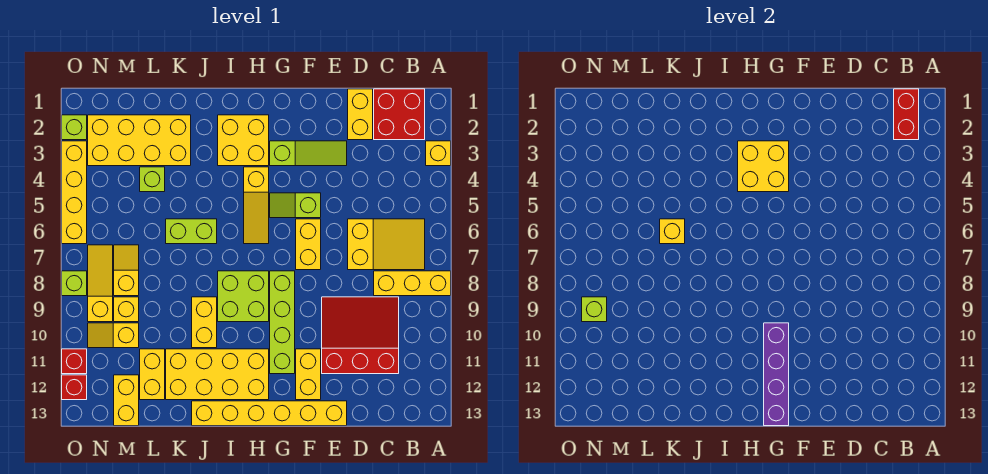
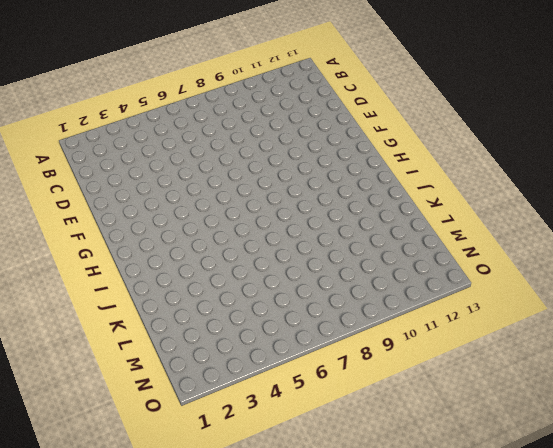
none -> yellow brick A3 level 1
none -> yellow brick A8:C8 level 1
none -> red brick B1:C2 level 1
none -> yellow slope B6:D7 level 1 top D

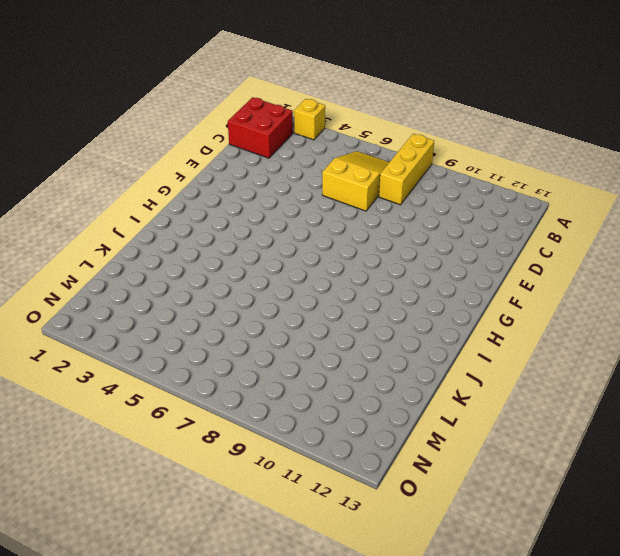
none -> red slope C9:E11 level 1 top 11
none -> yellow brick D1:D2 level 1
none -> lime slope E3:G3 level 1 top G
none -> yellow brick E13:J13 level 1

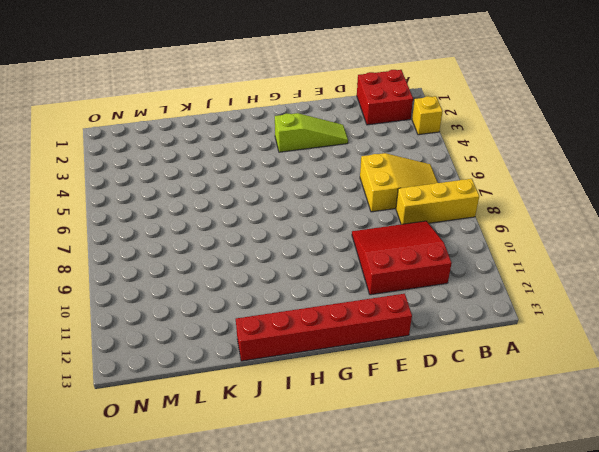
red brick E13:J13 level 1 -> yellow brick E13:J13 level 1
none -> yellow brick D1:D2 level 1
none -> lime slope F5:G5 level 1 top F
none -> yellow brick F6:F7 level 1
none -> yellow brick F11:F12 level 1

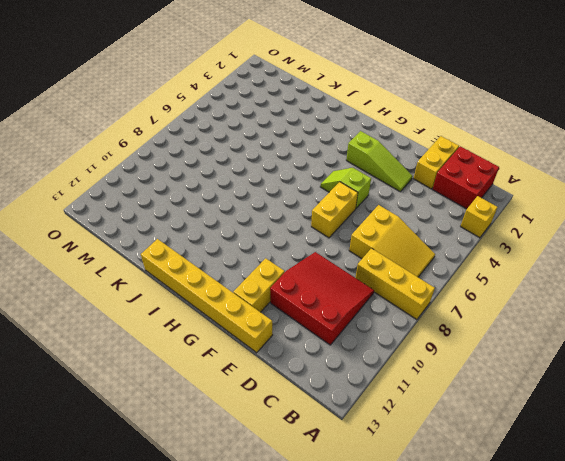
none -> lime brick G8:G11 level 1
none -> yellow brick H2:I3 level 1
none -> yellow slope H4:H6 level 1 top 4
none -> lime brick H8:I9 level 1

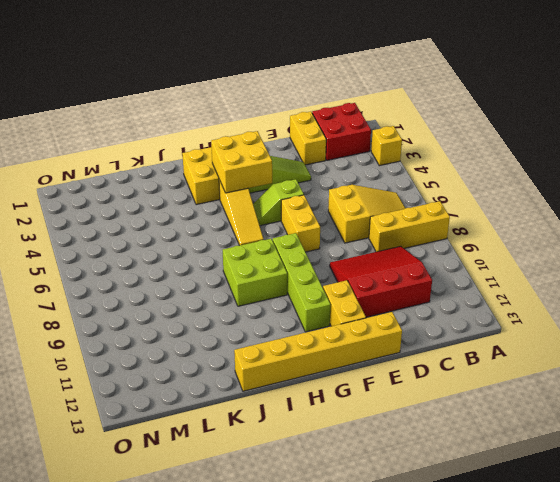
none -> yellow brick H11:K12 level 1
none -> lime brick J6:K6 level 1
none -> yellow brick J9:J10 level 1
none -> yellow brick K2:N3 level 1

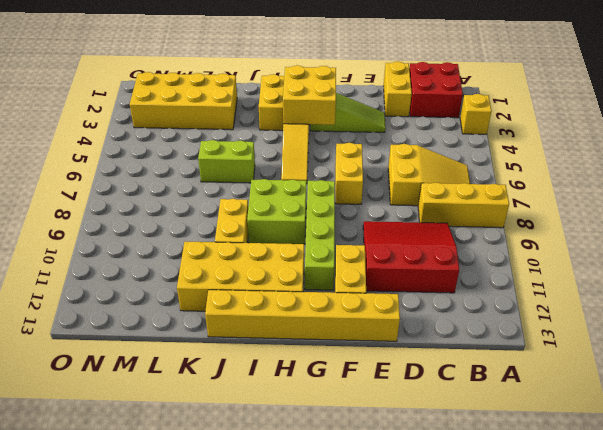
none -> lime slope F5:G5 level 1 top F
none -> lime brick L4 level 1
none -> yellow brick L11:L12 level 1
none -> yellow slope M7:M8 level 1 top 8

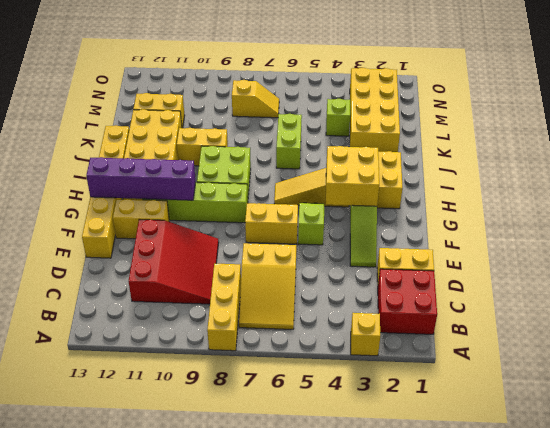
none -> yellow brick M9 level 1
none -> yellow slope M10:N10 level 1 top M
none -> yellow brick M12:M13 level 1
none -> yellow slope N7:N9 level 1 top 9

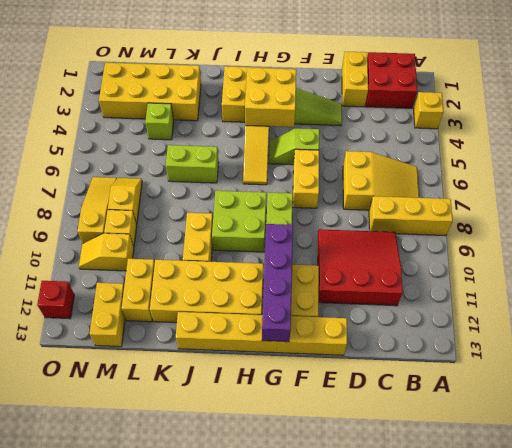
none -> lime brick O2 level 1
none -> yellow brick O3:O6 level 1
none -> lime brick O8 level 1
none -> red brick O11 level 1

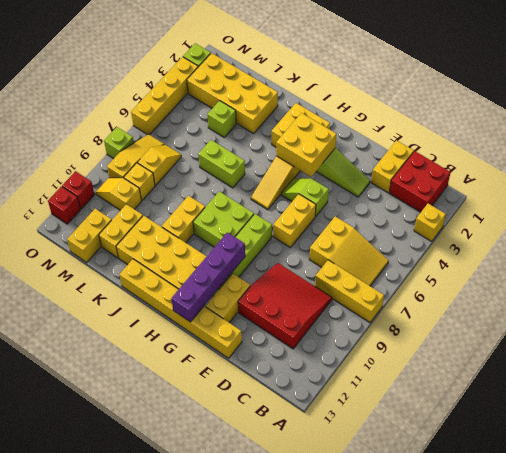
none -> red brick B1:B2 level 2
none -> yellow brick K6 level 2
none -> lime brick N9 level 2

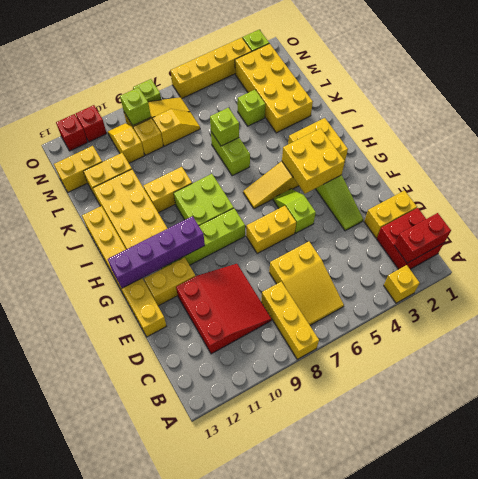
lime brick K6 level 2 -> yellow brick K6 level 2

